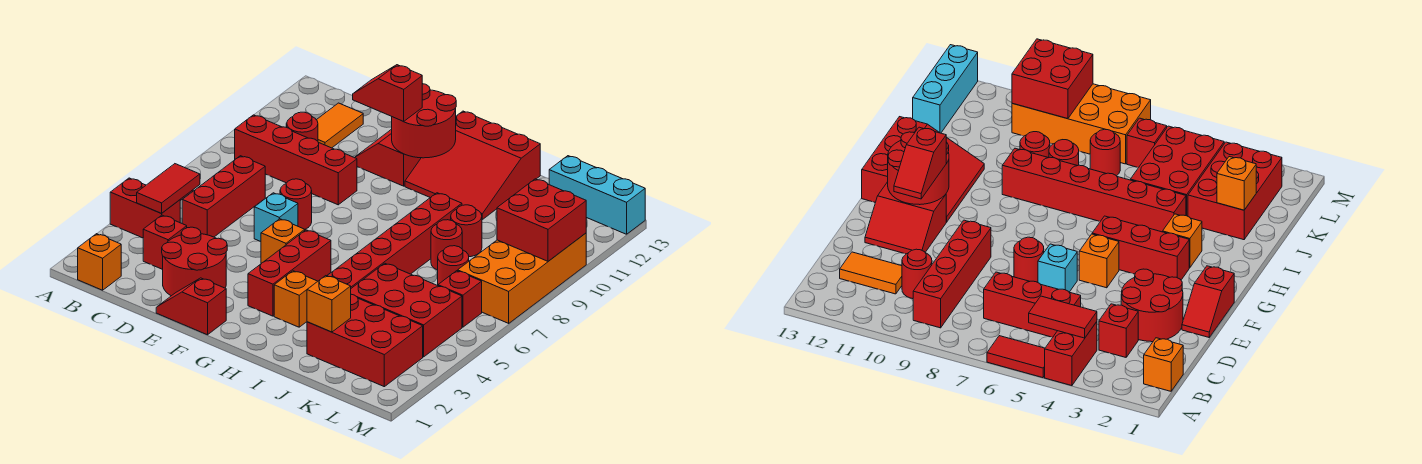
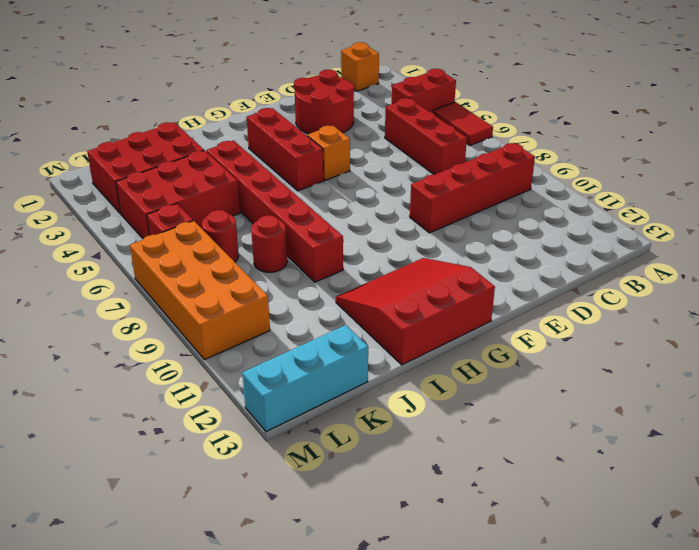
none -> red brick C3 level 1
none -> red round brick C10 level 1
none -> orange tile C11:C12 level 1
none -> red slope E1:F1 level 1 top F

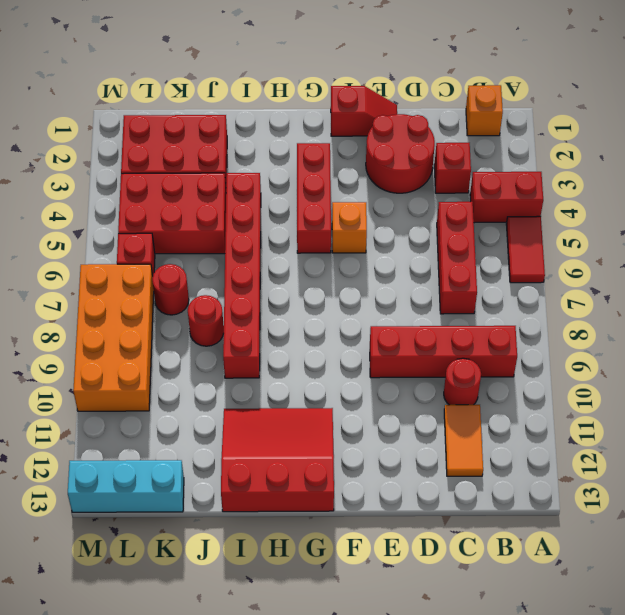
none -> cyan brick E6 level 1
none -> red round brick E7 level 1
none -> red slope E11:F12 level 1 top F
none -> orange brick H3 level 1

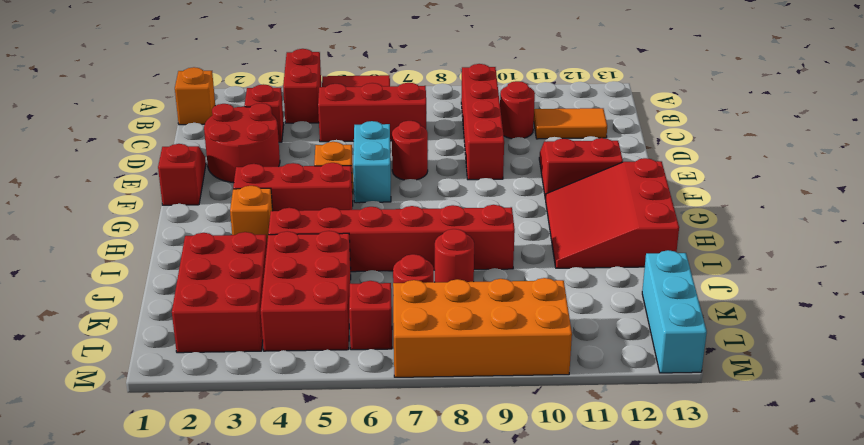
cyan brick E6:F6 level 1 -> cyan brick E6 level 1
none -> red round brick J9 level 1
none -> red tile B4:B5 level 2
none -> red round brick F11:G12 level 2
none -> orange brick J2 level 2

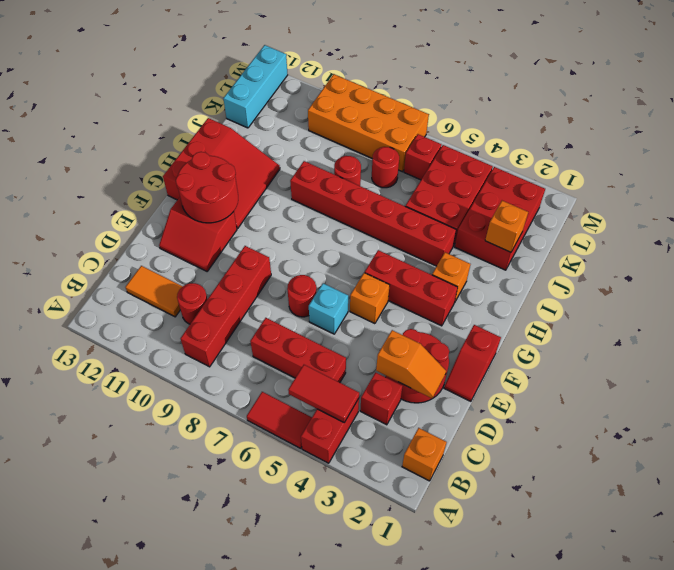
orange slope D2:D3 level 2 top 3 -> none
none -> red round brick J9 level 1
none -> red brick L9:M10 level 2
none -> red slope E11:F11 level 3 top F

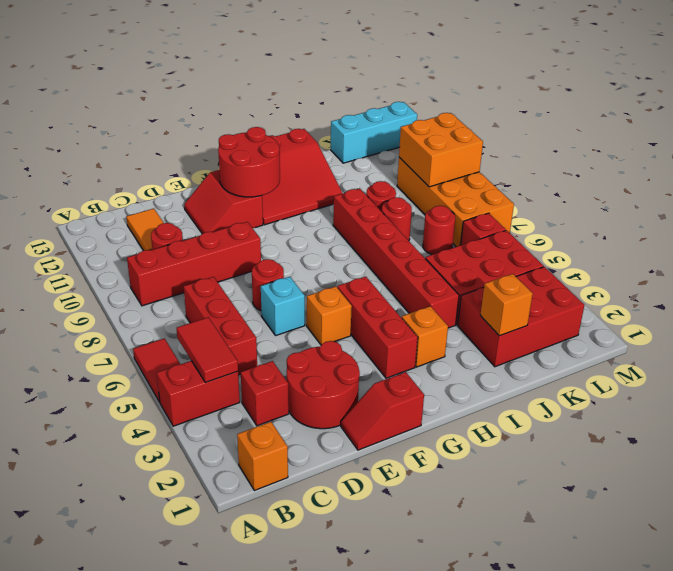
orange brick L9:M10 level 2 -> red brick L9:M10 level 2
none -> red slope E11:F11 level 3 top F

